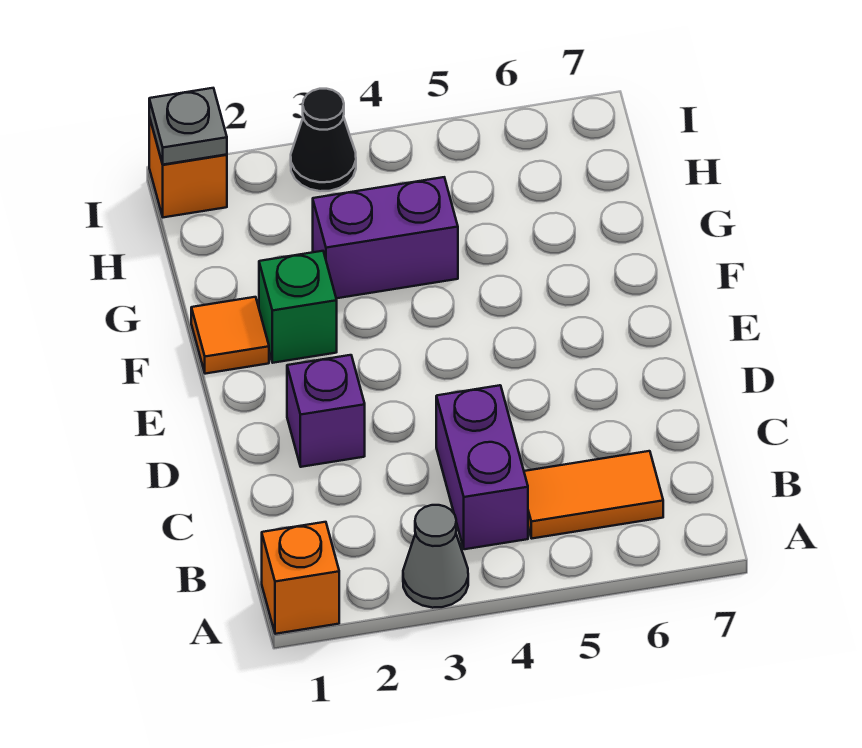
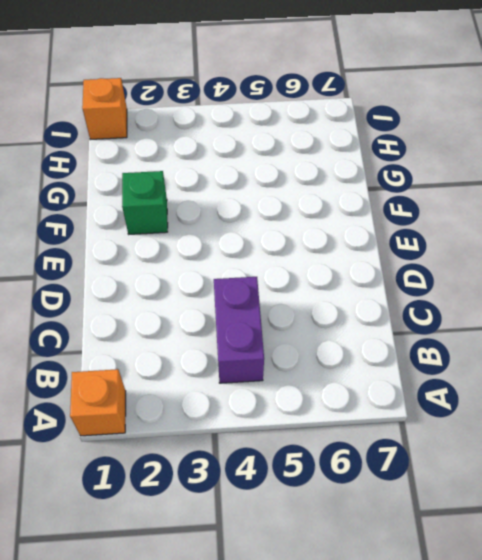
none -> grey cone A3 level 1
none -> orange tile B5:B6 level 1

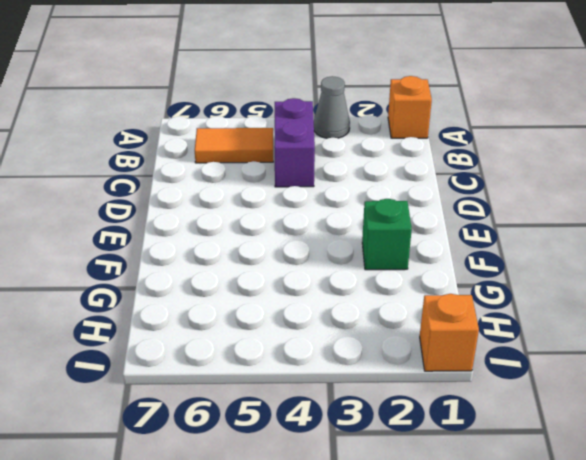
none -> purple brick D2 level 1
none -> orange tile F1 level 1

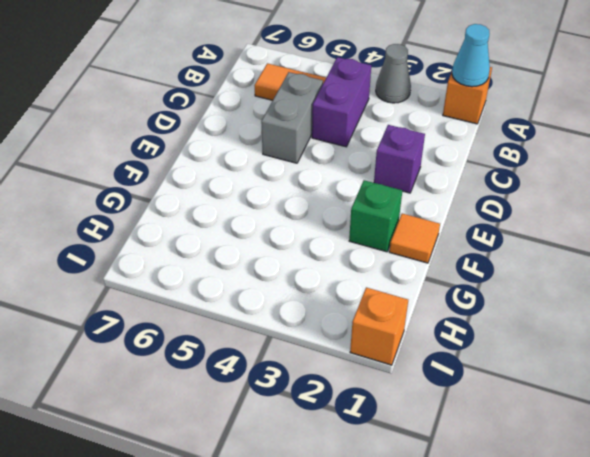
cyan cone A1 level 2 -> none
grey brick C5:D5 level 1 -> none
none -> purple brick G3:G4 level 1
none -> black cone I3 level 1

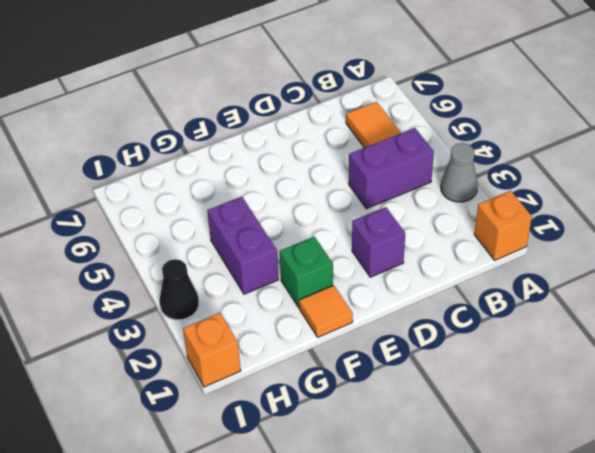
none -> grey plate I1 level 2

